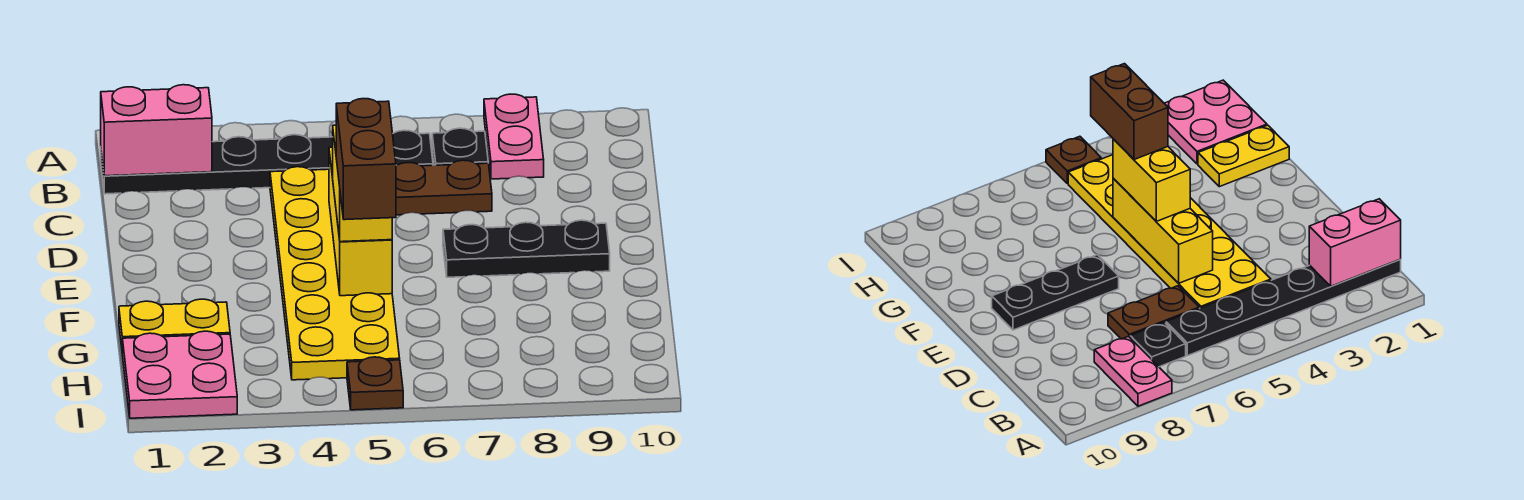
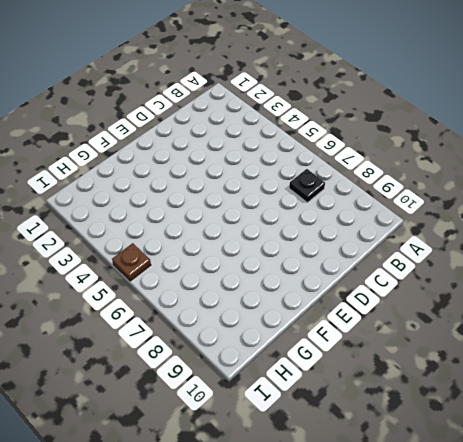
none -> pink plate A8:B8 level 1
none -> black plate B1:B6 level 1
none -> yellow plate C4:H5 level 1

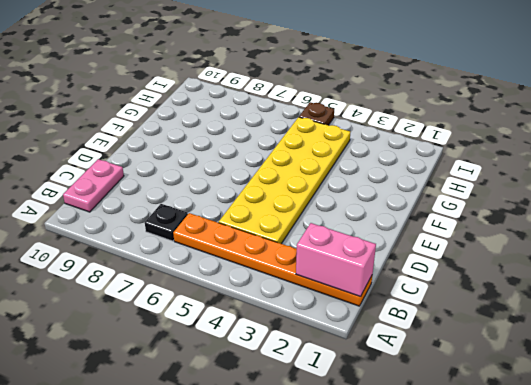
orange plate B1:B6 level 1 -> black plate B1:B6 level 1
pink plate B10:C10 level 1 -> pink plate A8:B8 level 1
none -> brown plate C6:C7 level 1
none -> black plate E7:E9 level 1
none -> yellow plate G1:G2 level 1

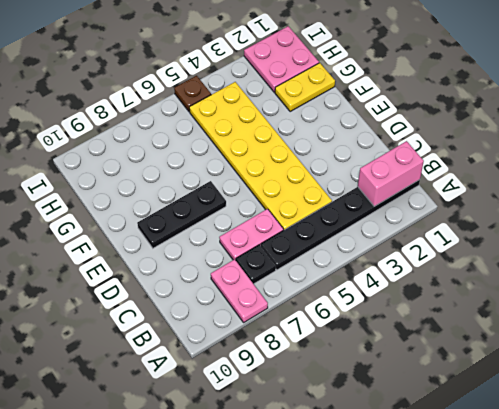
pink plate C6:C7 level 1 -> brown plate C6:C7 level 1
none -> yellow brick D5:F5 level 2
none -> yellow brick E5:F5 level 3
none -> brown brick F5:G5 level 4

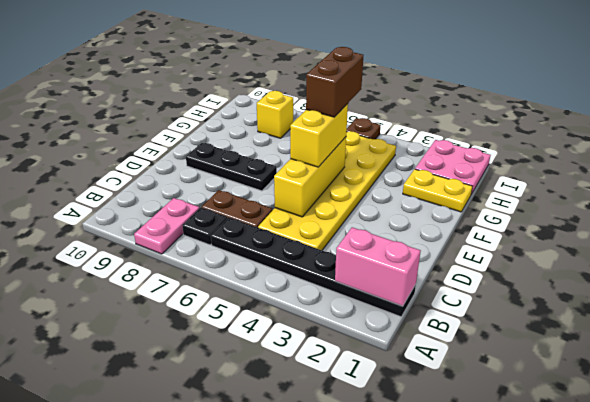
yellow brick H8 level 1 -> none

